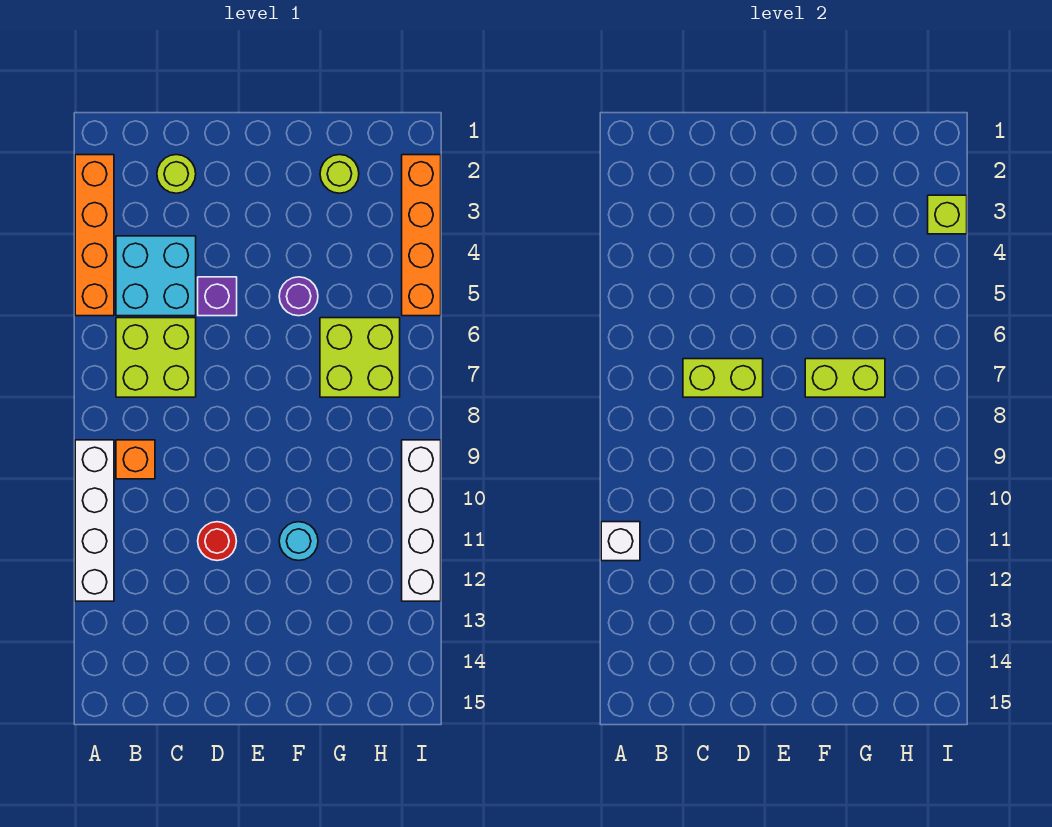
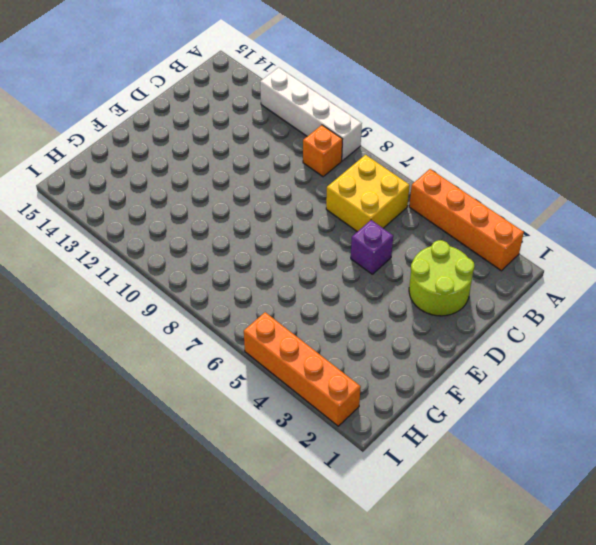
yellow brick B6:C7 level 1 -> lime brick B6:C7 level 1
lime round brick C2:D3 level 1 -> lime round brick C2 level 1
none -> cyan brick B4:C5 level 1
none -> red round brick D11 level 1
none -> purple round brick F5 level 1

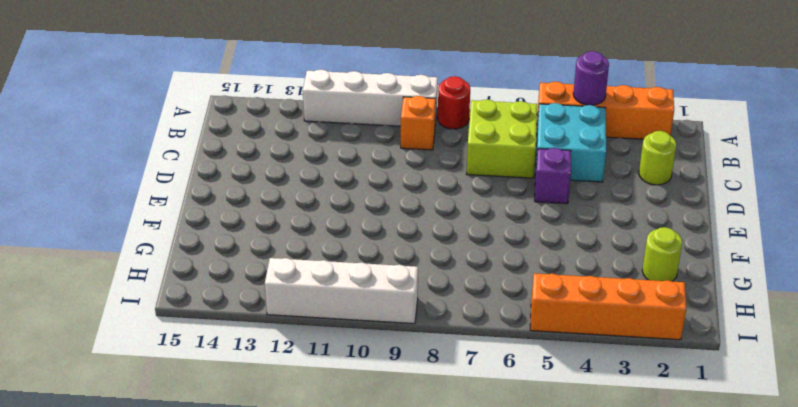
purple round brick A4 level 2 -> purple round brick F5 level 1
red round brick A8 level 1 -> red round brick D11 level 1
none -> cyan round brick F11 level 1
none -> lime brick G6:H7 level 1
none -> white brick A11 level 2

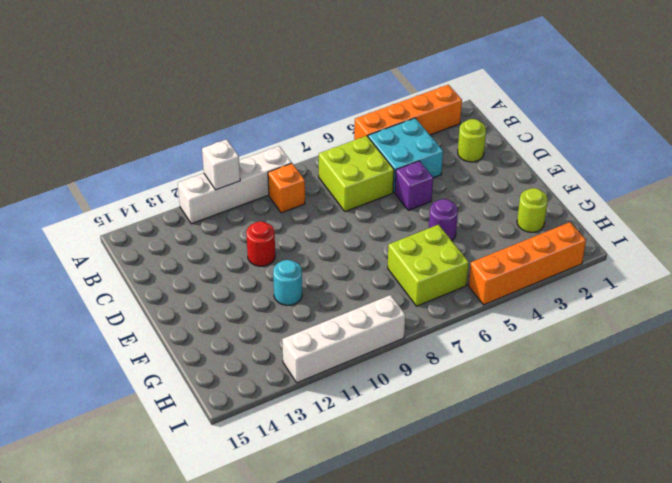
none -> lime brick C7:D7 level 2
none -> lime brick F7:G7 level 2
none -> lime brick I3 level 2

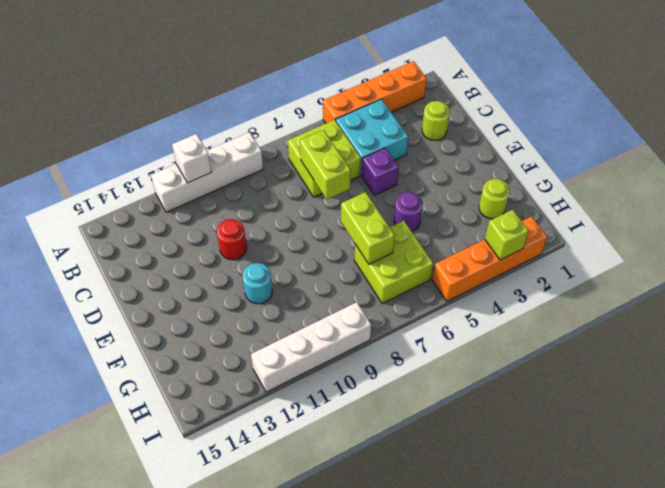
none -> orange brick B9 level 1

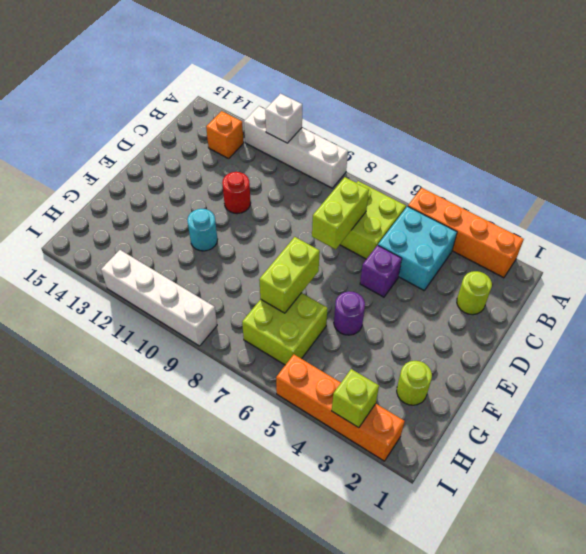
orange brick B13 level 1 -> orange brick B9 level 1

